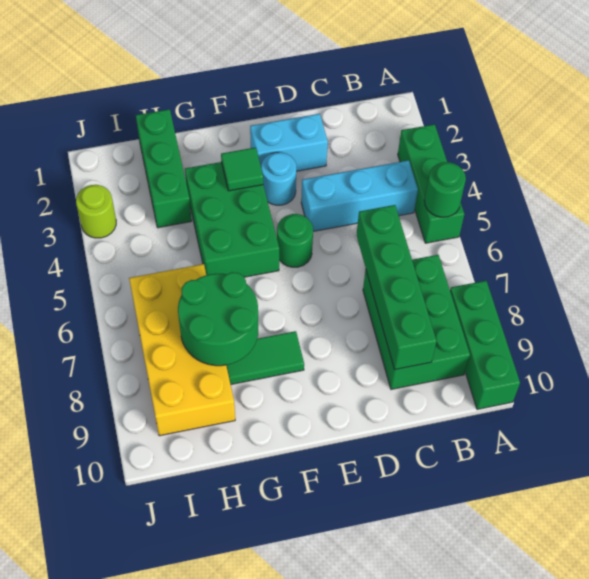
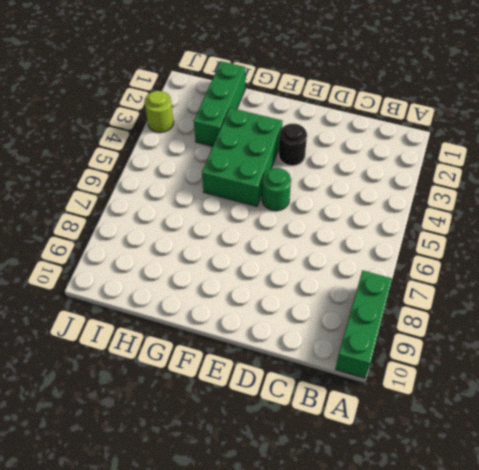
black round brick E3 level 1 -> cyan round brick E3 level 1
none -> green brick A3:A5 level 1
none -> cyan brick B4:D4 level 1
none -> green brick B7:C9 level 1

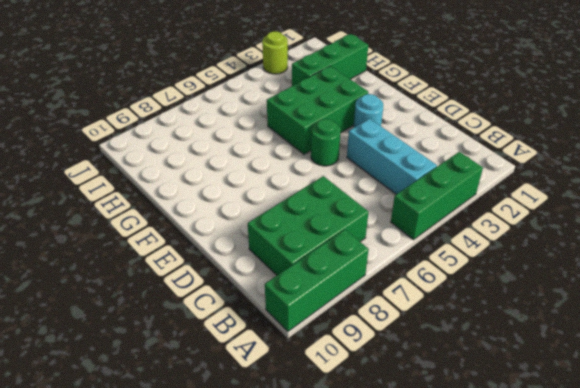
none -> cyan brick D2:E2 level 1
none -> green tile F8:G8 level 1
none -> yellow brick H6:I9 level 1

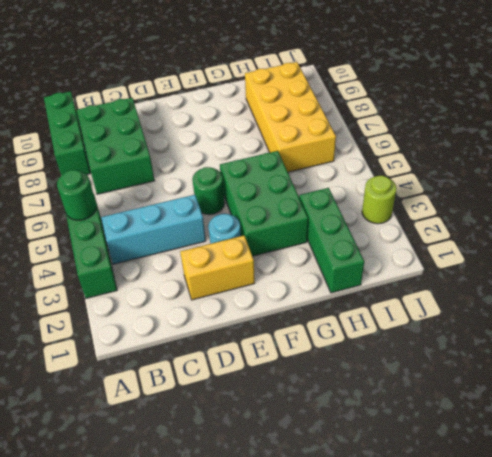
yellow brick D2:E2 level 1 -> cyan brick D2:E2 level 1
none -> green tile F8:G8 level 1
none -> green brick C6:C9 level 2
none -> green tile F3 level 2

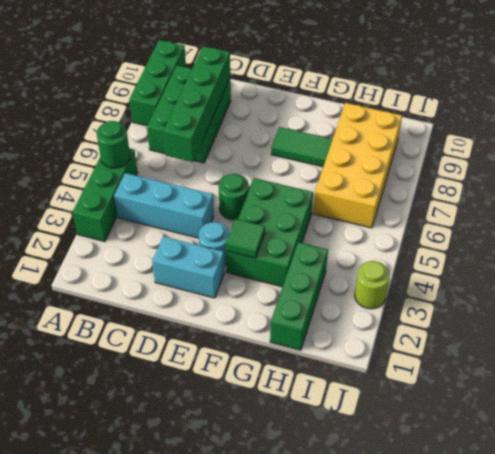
none -> green round brick G7:H8 level 2

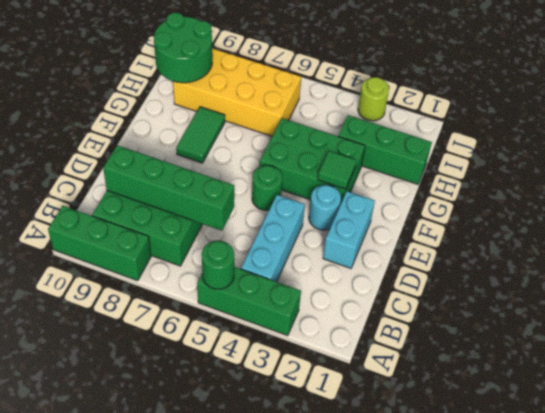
green round brick H9:I10 level 2 -> green round brick G7:H8 level 2

